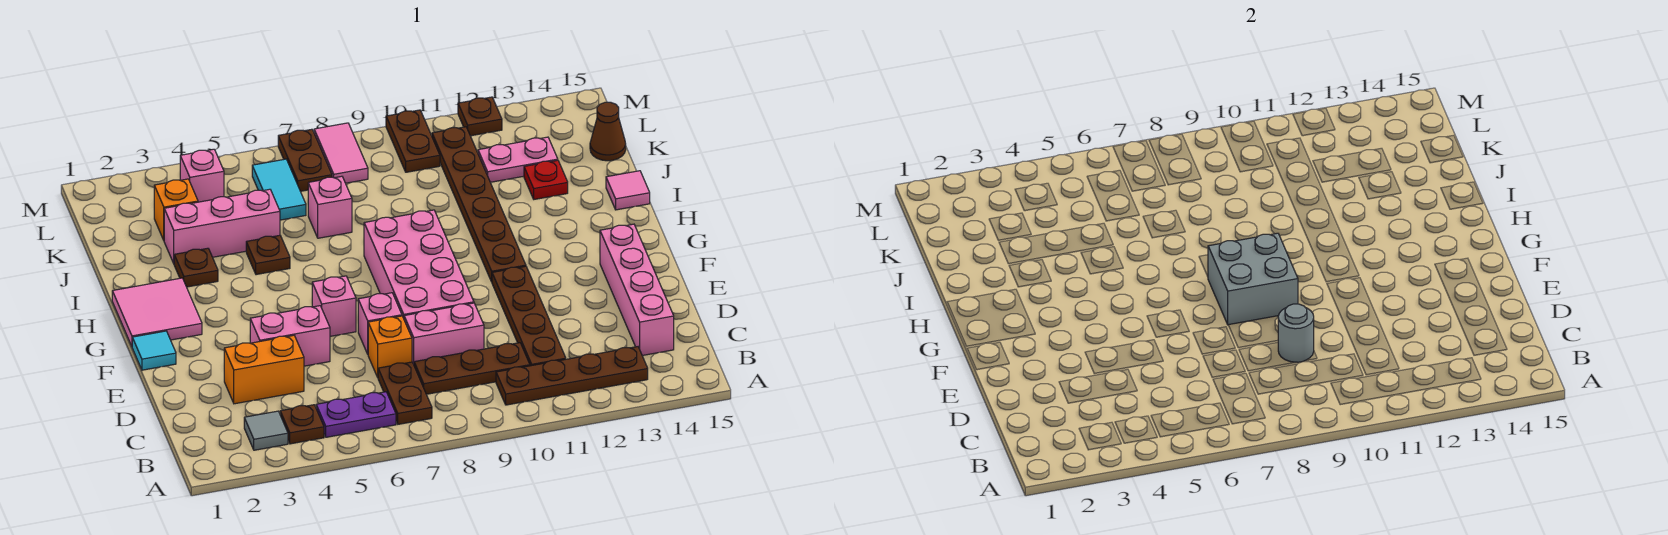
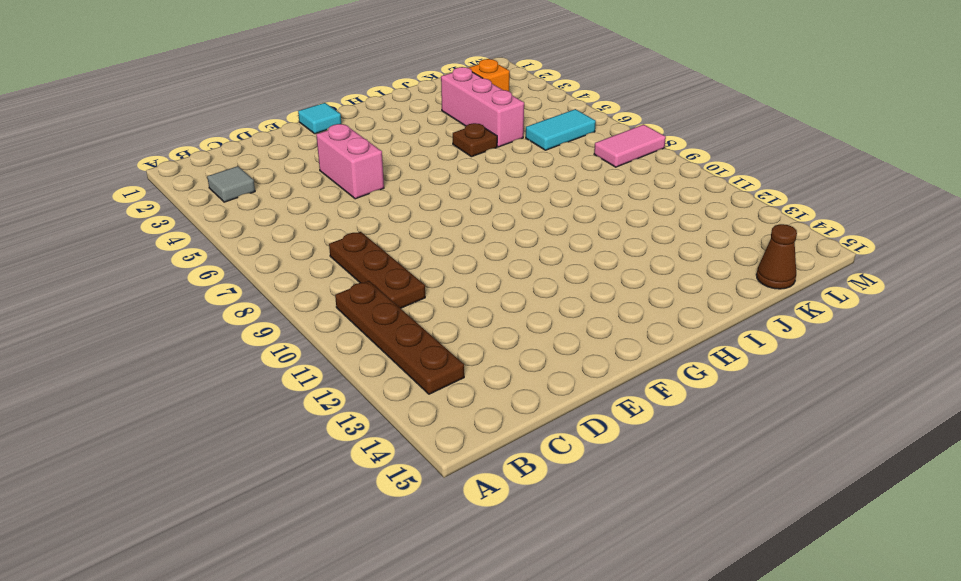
none -> brown plate B4 level 1
none -> purple plate B5:B6 level 1
none -> brown plate B7:C7 level 1
none -> brown plate C11:F11 level 1

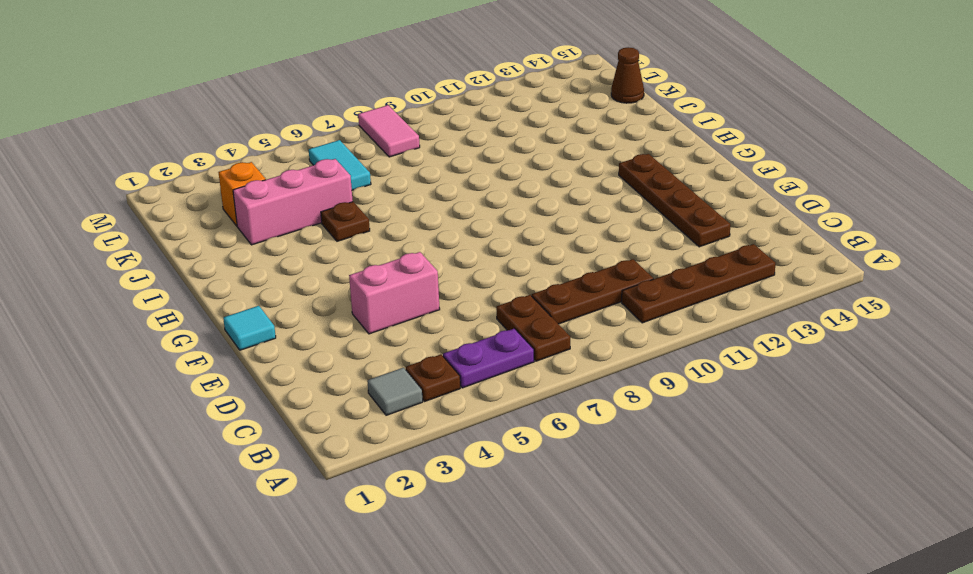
brown plate D13:G13 level 1 -> brown plate C11:F11 level 1
none -> pink brick C14:F14 level 1
none -> orange brick D3:D4 level 1
none -> orange brick D7 level 1
none -> pink brick D8:D9 level 1

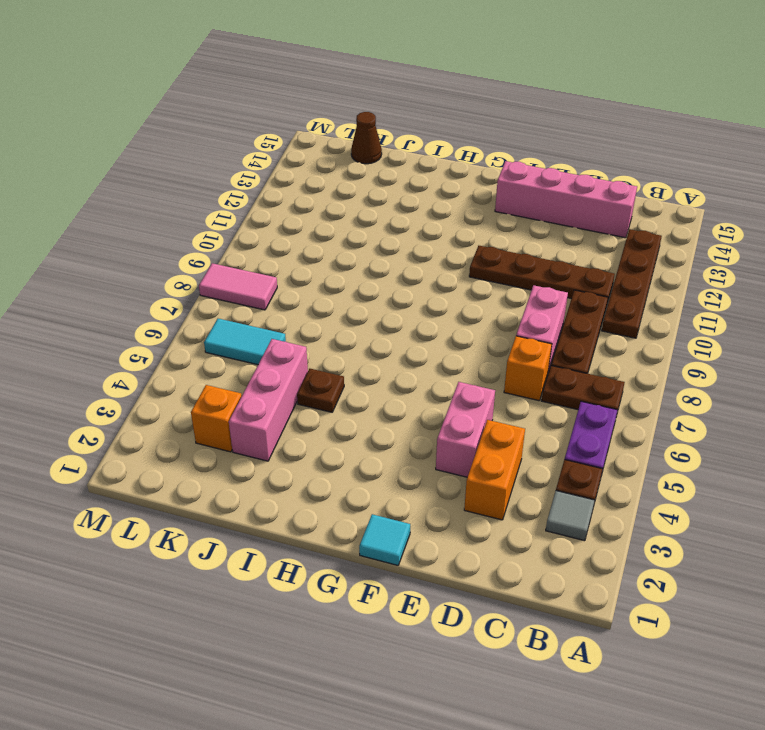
none -> pink brick E7 level 1
none -> pink brick E8:H9 level 1
none -> pink brick F6 level 1
none -> pink tile G1:H2 level 1

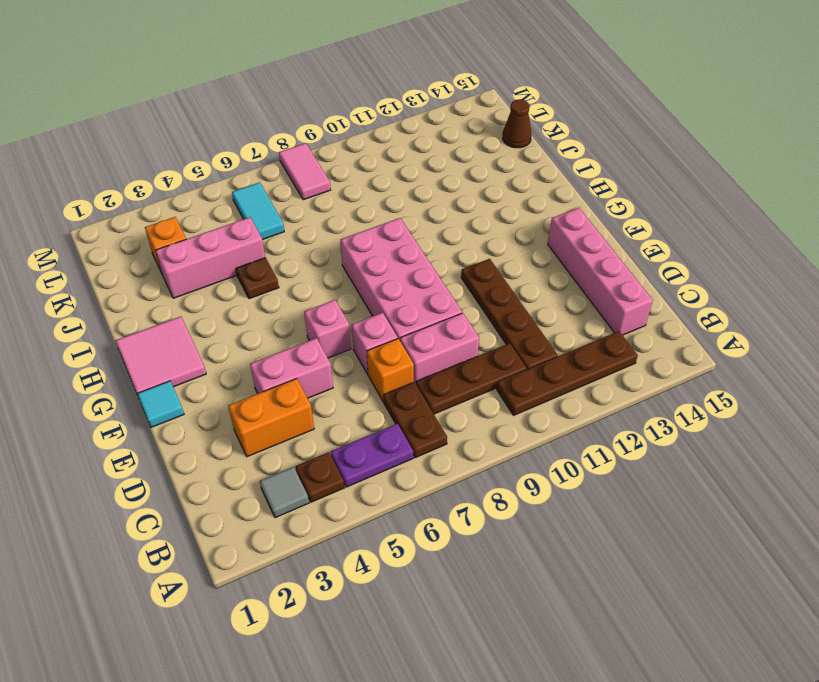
none -> brown plate G11:L11 level 1
none -> brown plate I3 level 1
none -> pink tile I15 level 1
none -> pink brick J7 level 1

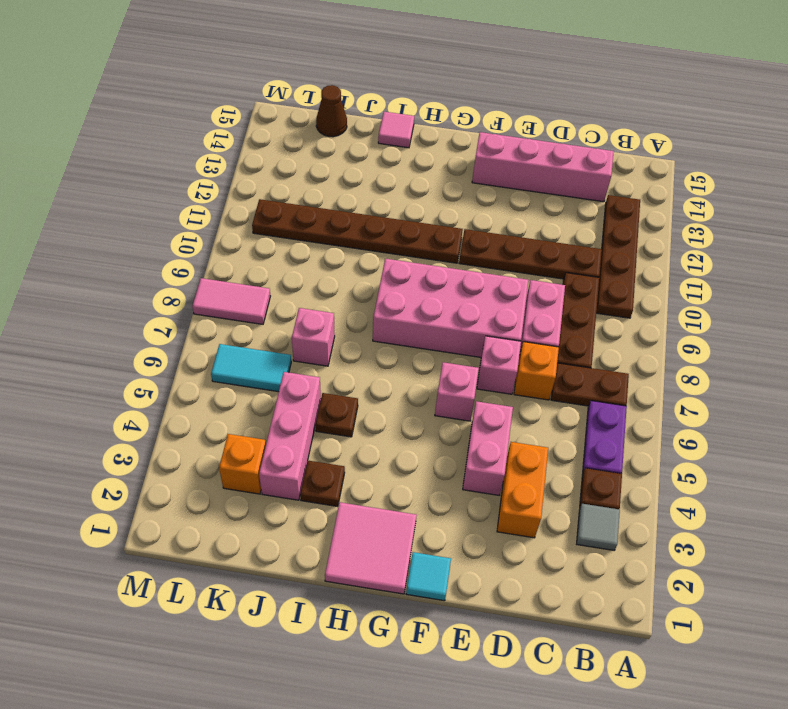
none -> red plate J13 level 1
none -> pink plate K12:K13 level 1
none -> pink brick L4 level 1
none -> brown plate L7:M7 level 1

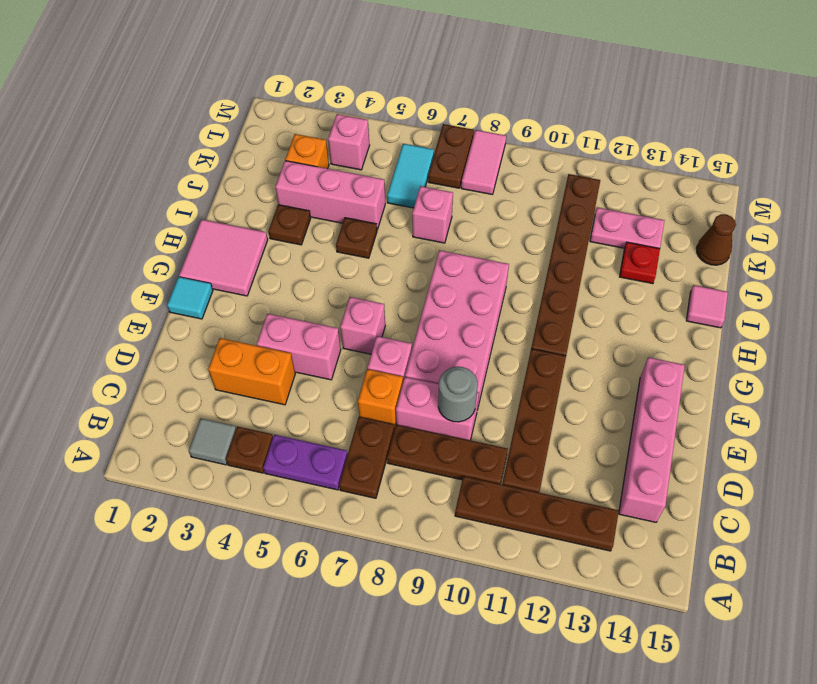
none -> brown plate L10:M10 level 1
none -> brown plate M12 level 1
none -> grey brick F8:G9 level 2

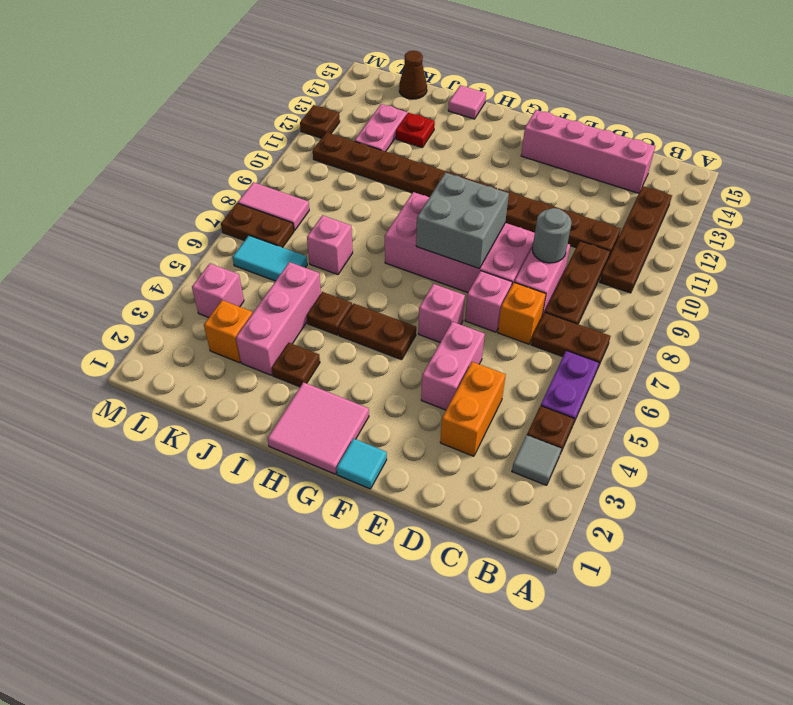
brown plate G5:H5 level 1 -> brown plate L10:M10 level 1

